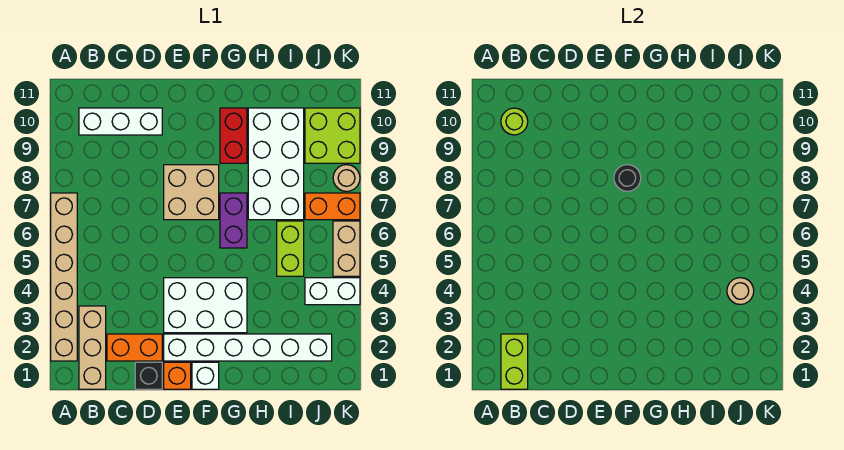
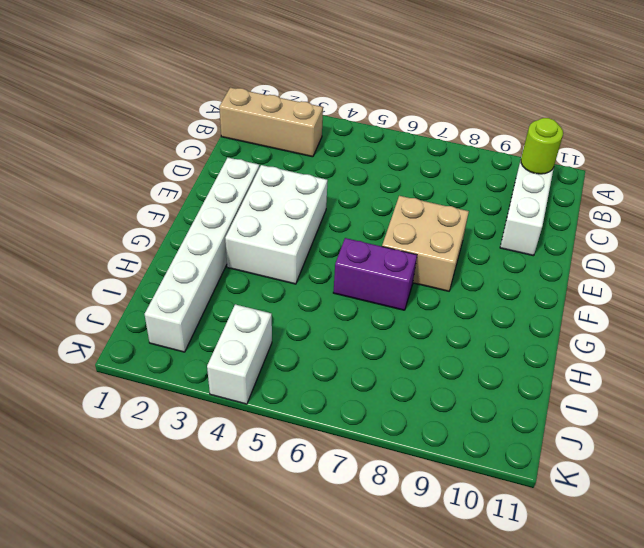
none -> tan brick A2:A7 level 1
none -> orange brick C2:D2 level 1
none -> black brick D1 level 1

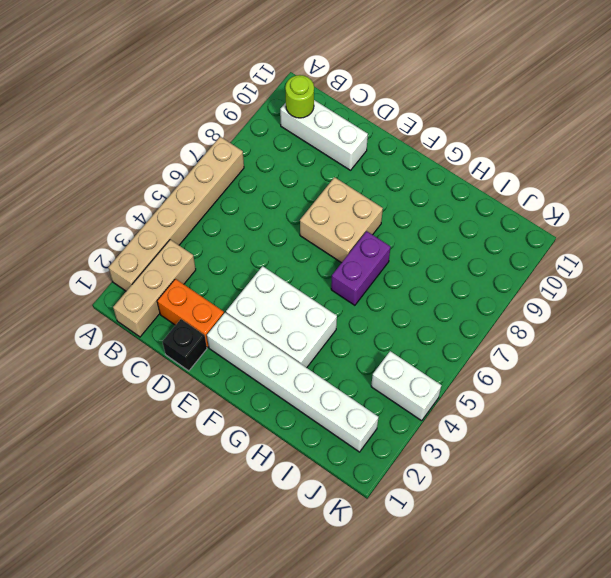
none -> orange brick E1 level 1
none -> white brick F1 level 1
none -> red brick G9:G10 level 1

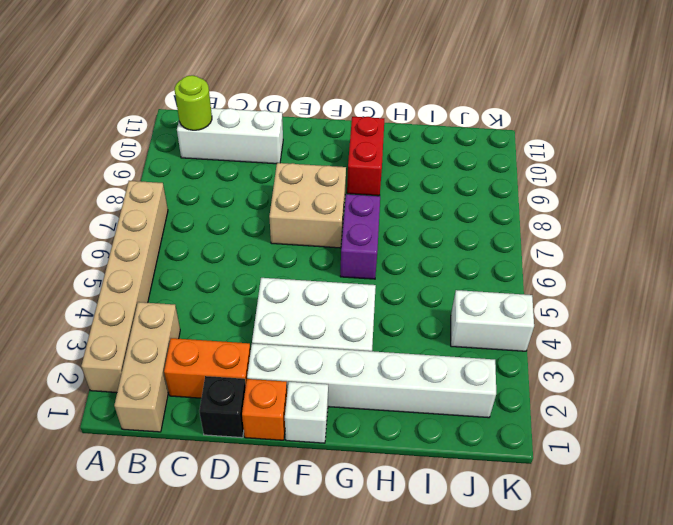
none -> white brick H7:I10 level 1
none -> lime brick I5:I6 level 1
none -> orange brick J7:K7 level 1

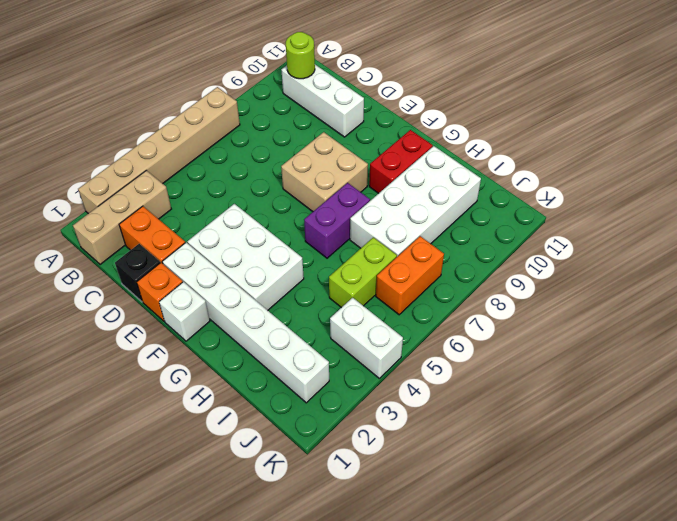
orange brick J6:J7 level 1 -> orange brick J7:K7 level 1
none -> lime brick J9:K10 level 1
none -> tan brick K5:K6 level 1
none -> tan round brick K8 level 1

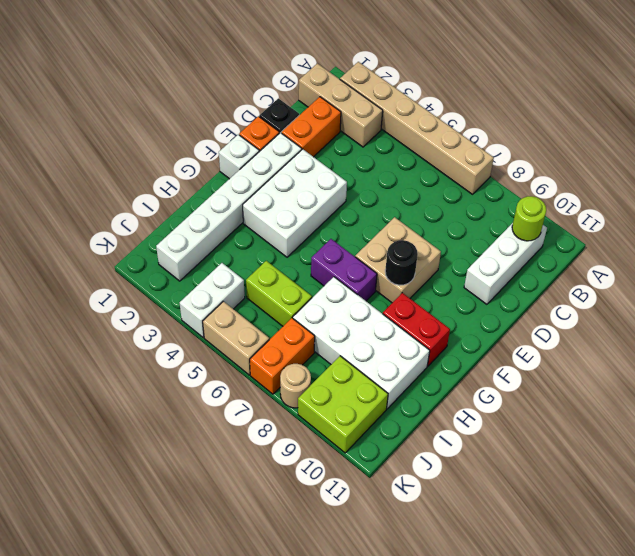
none -> lime brick B1:B2 level 2
none -> tan round brick J4 level 2

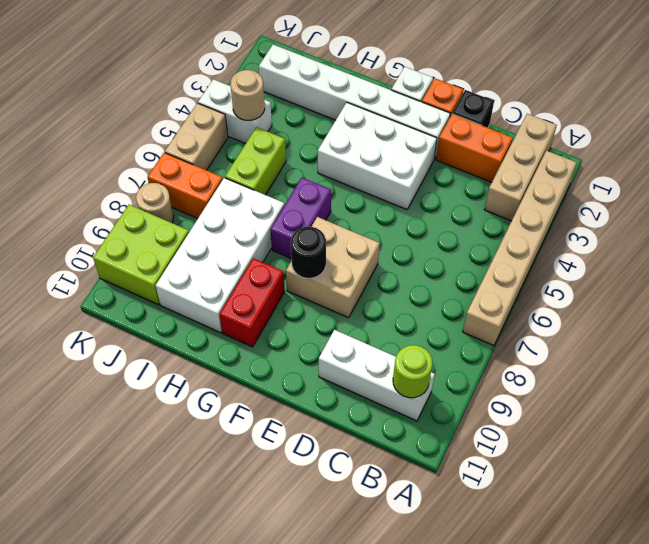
none -> lime brick B1:B2 level 2

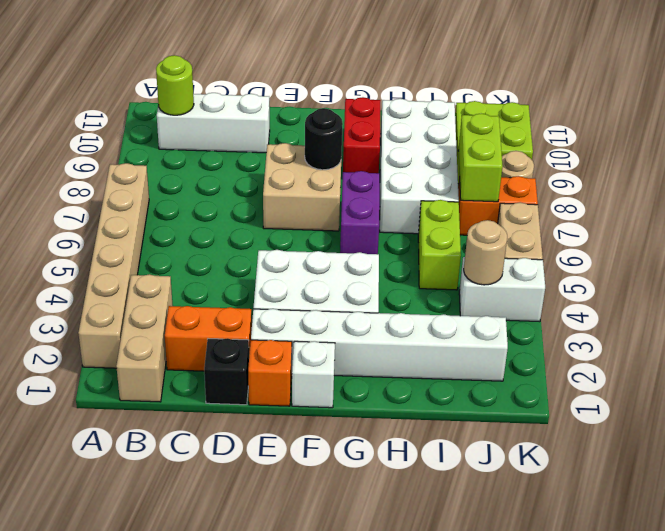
lime brick J7:J8 level 2 -> lime brick B1:B2 level 2

